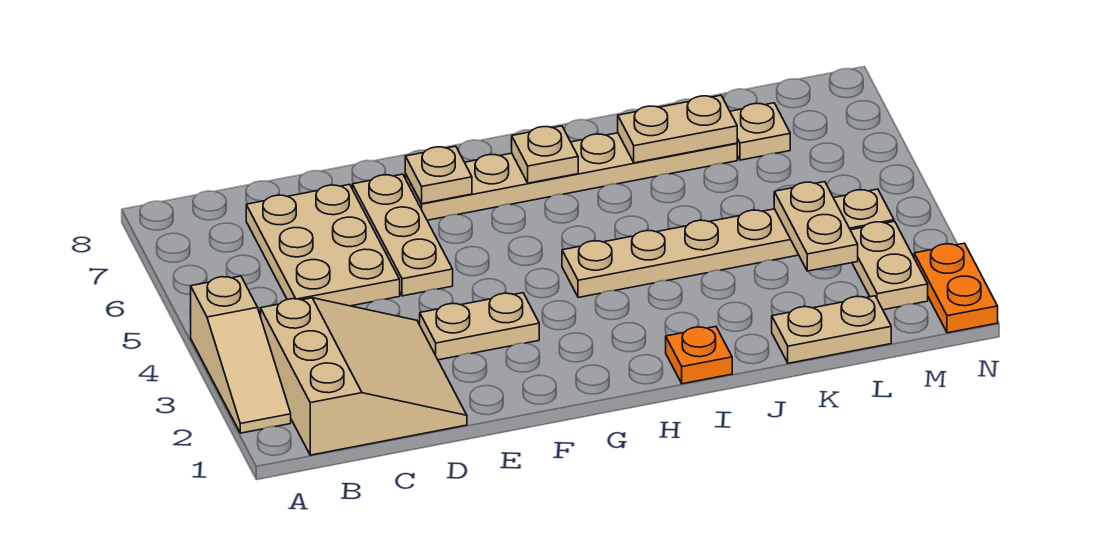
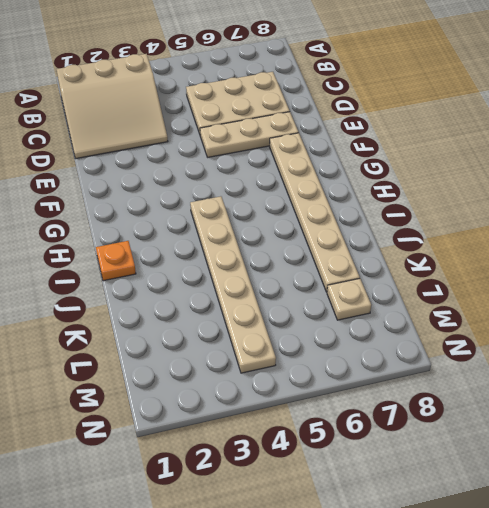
none -> tan slope A2:A4 level 1 top 4
none -> tan plate E3:F3 level 1
none -> tan plate K1:L1 level 1

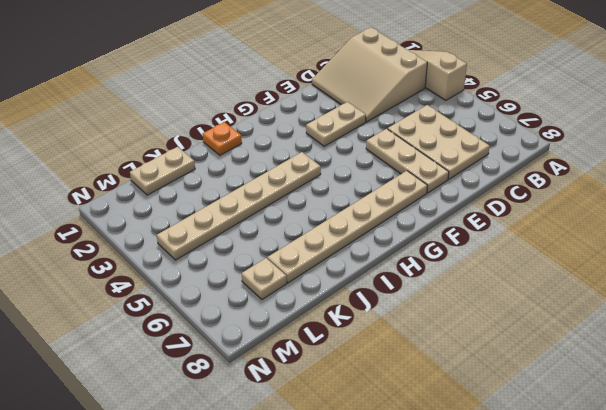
none -> tan plate M2:M3 level 1
none -> orange plate N1:N2 level 1
none -> tan plate F7 level 2

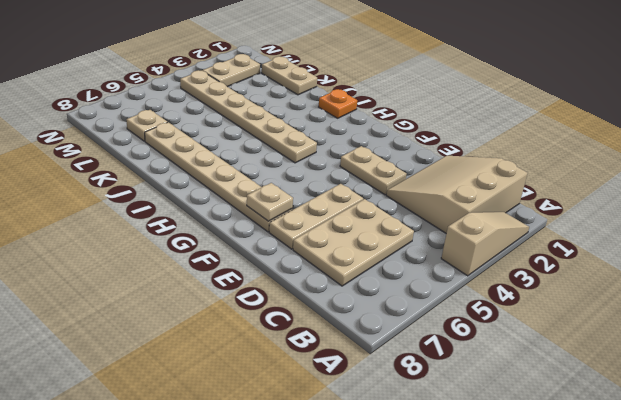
none -> orange plate N1:N2 level 1
none -> tan plate H7 level 2
none -> tan plate J7:K7 level 2

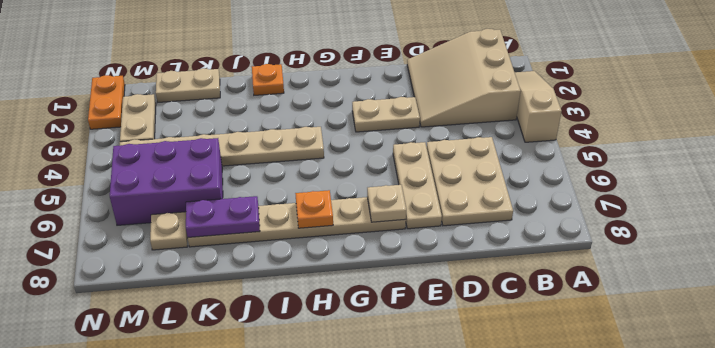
orange plate H7 level 2 -> tan plate H7 level 2
purple plate J7:K7 level 2 -> tan plate J7:K7 level 2
purple brick K5:M6 level 1 -> none
none -> tan plate L3:L4 level 2

